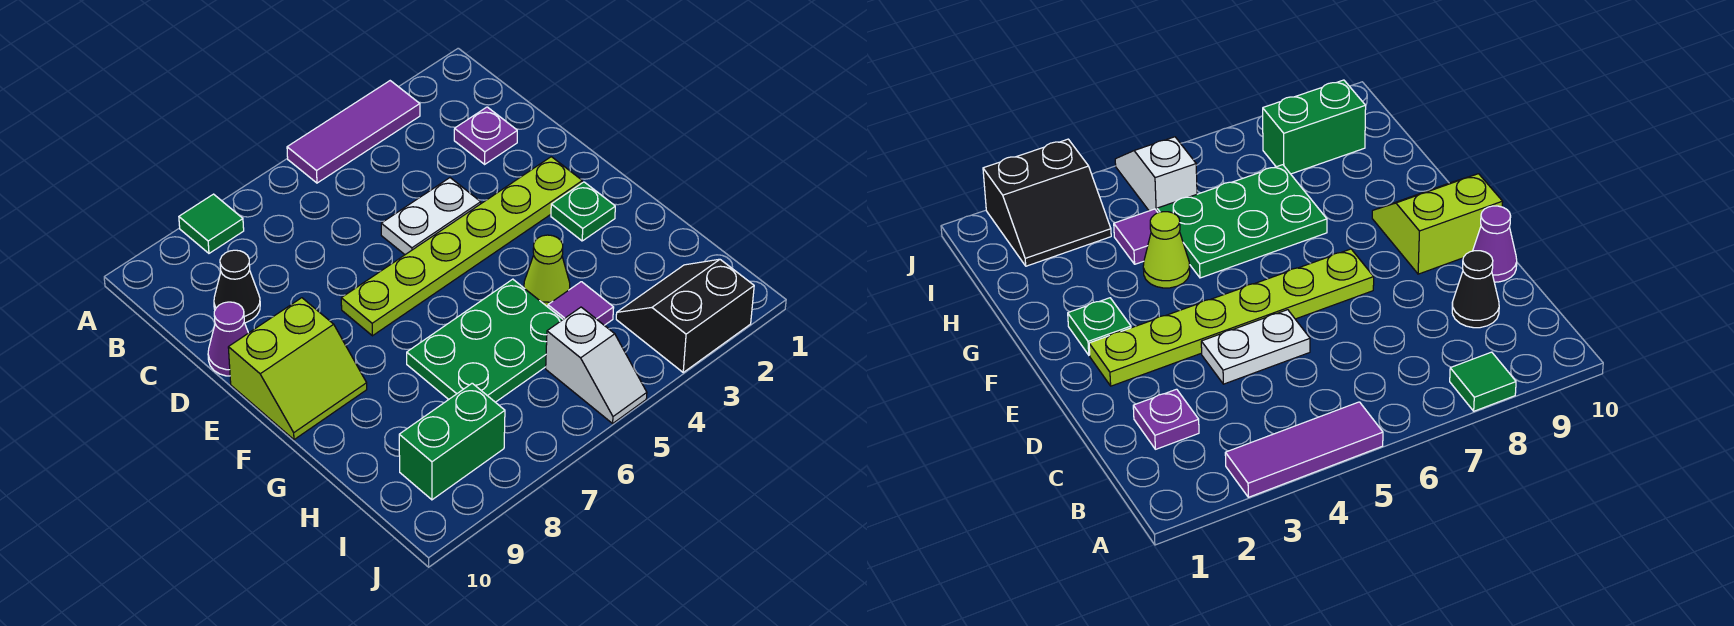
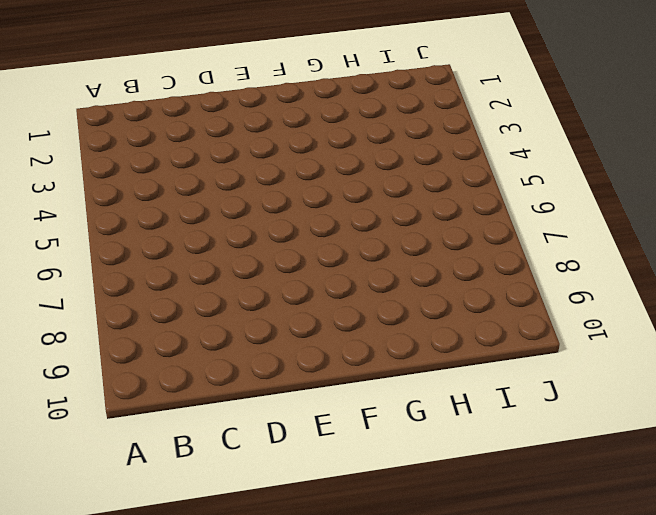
none -> purple tile A3:A5 level 1
none -> green tile A8 level 1
none -> purple plate C2 level 1

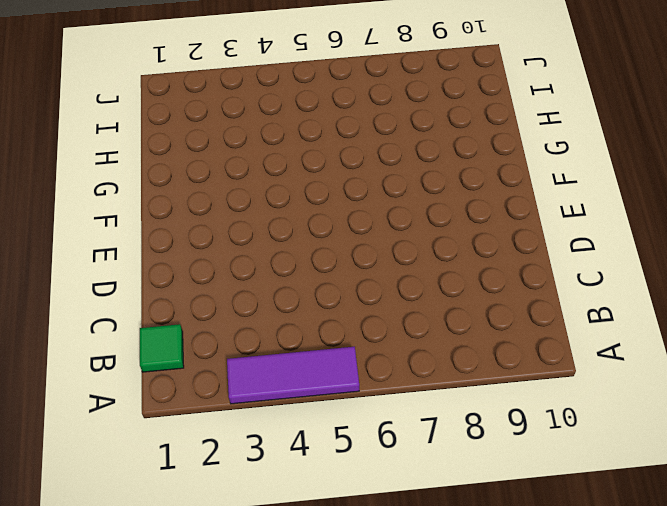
green tile B1 level 1 -> green tile A8 level 1
none -> purple plate C2 level 1
none -> black cone C9 level 1
none -> white plate D4:D5 level 1

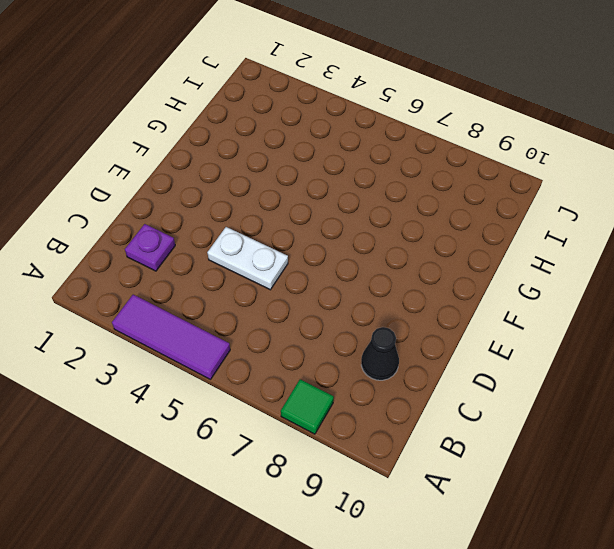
none -> purple cone D10 level 1
none -> lime plate E2:E7 level 1
none -> lime slope E9:F10 level 1 top E

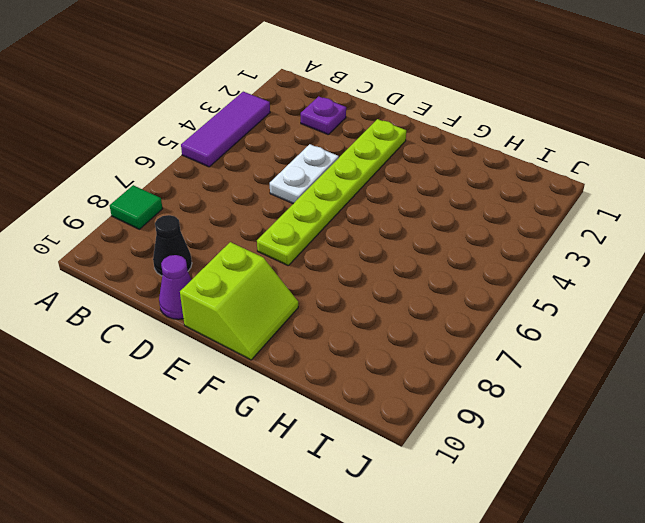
none -> green plate F2 level 1
none -> lime cone G4 level 1
none -> green plate G5:H7 level 1

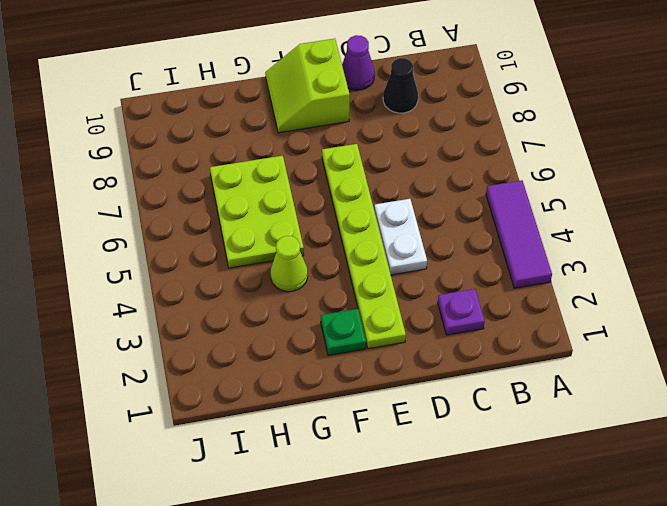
lime plate G5:H7 level 1 -> green plate G5:H7 level 1
none -> green tile A8 level 1
none -> purple tile H4 level 1
none -> black slope I2:J3 level 1 top J

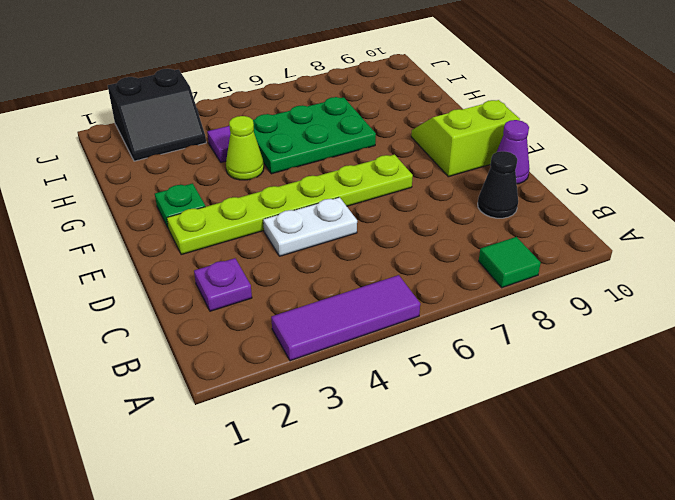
none -> white slope I5:J5 level 1 top I
none -> green brick I8:I9 level 1

